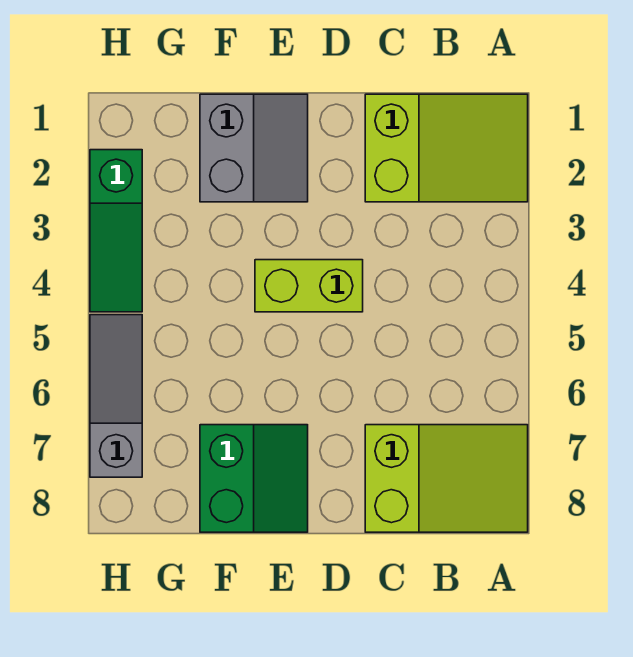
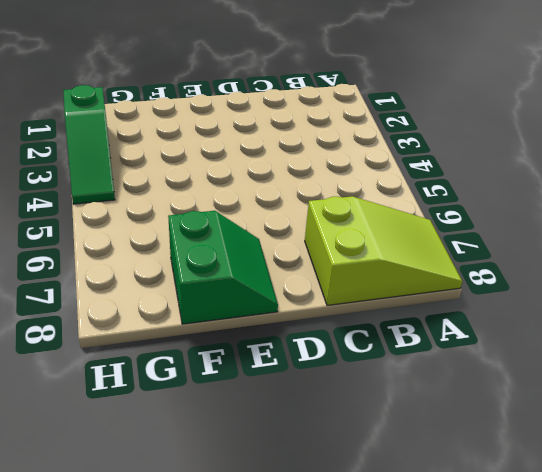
none -> lime slope A1:C2 level 1 top C
none -> lime brick D4:E4 level 1

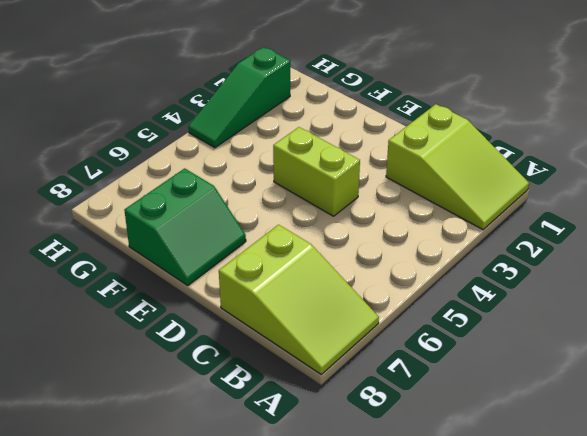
none -> grey slope E1:F2 level 1 top F
none -> grey slope H5:H7 level 1 top 7

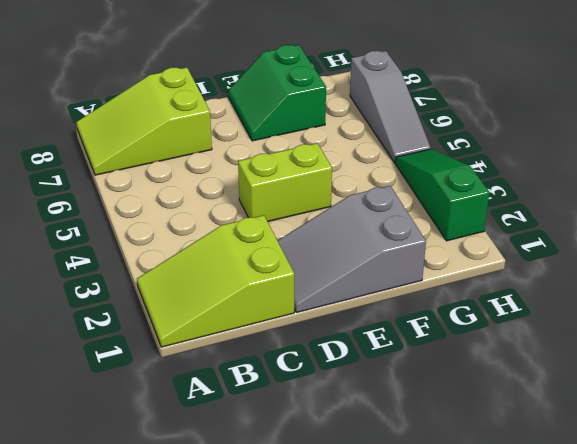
grey slope D1:F2 level 1 top F -> grey slope E1:F2 level 1 top F

